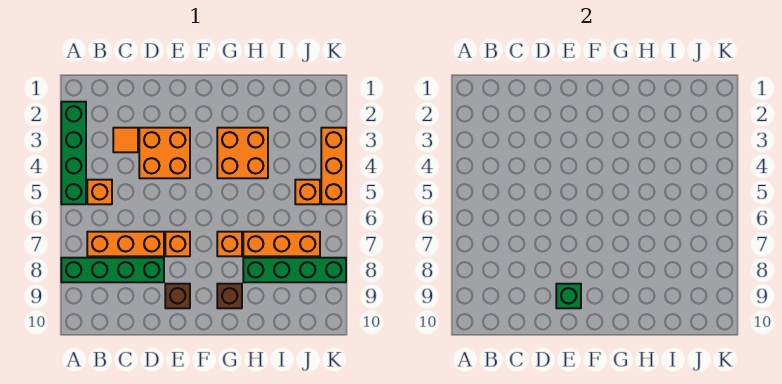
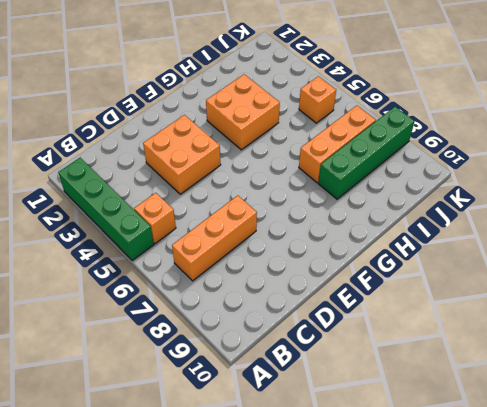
none -> green brick A8:D8 level 1
none -> orange tile C3 level 1
none -> orange brick E7 level 1

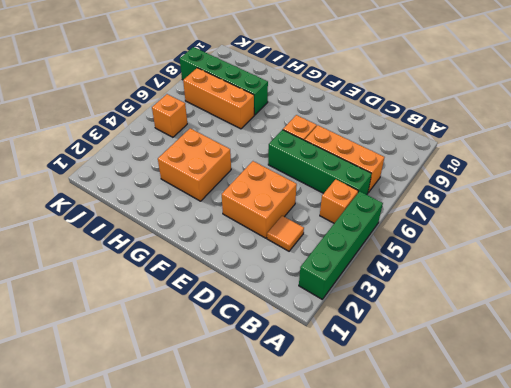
green brick B6:E6 level 1 -> green brick A8:D8 level 1
none -> brown brick E9 level 1
none -> orange brick G7 level 1
none -> brown brick G9 level 1

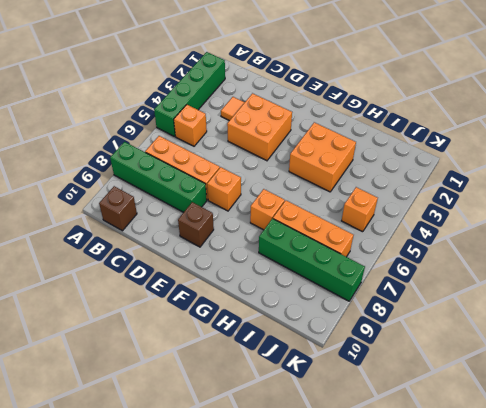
brown brick B10 level 1 -> brown brick G9 level 1
none -> orange brick K3:K5 level 1
none -> green brick E9 level 2

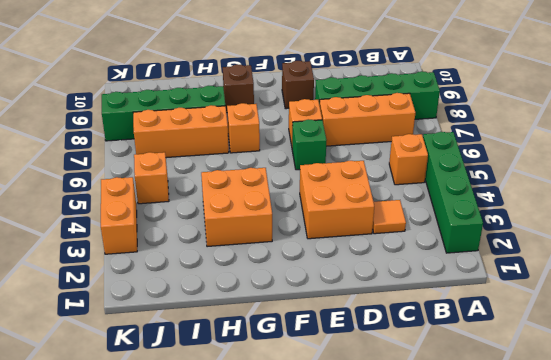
green brick E6 level 1 -> green brick E9 level 2
orange brick K3:K4 level 1 -> orange brick K3:K5 level 1

